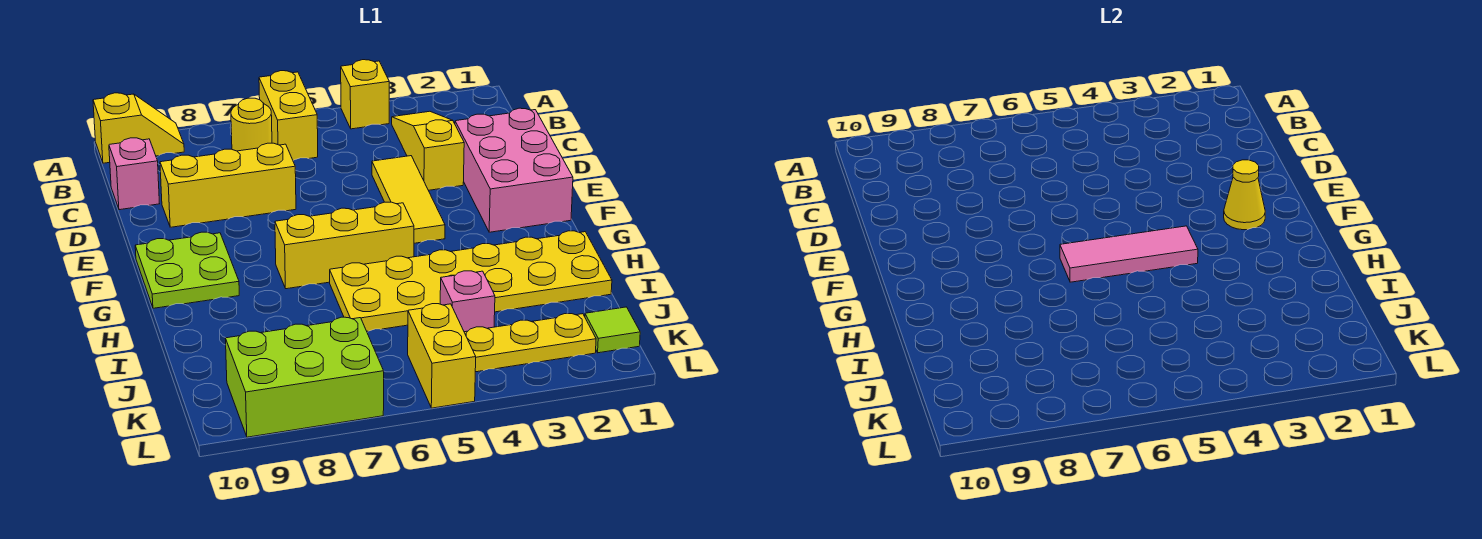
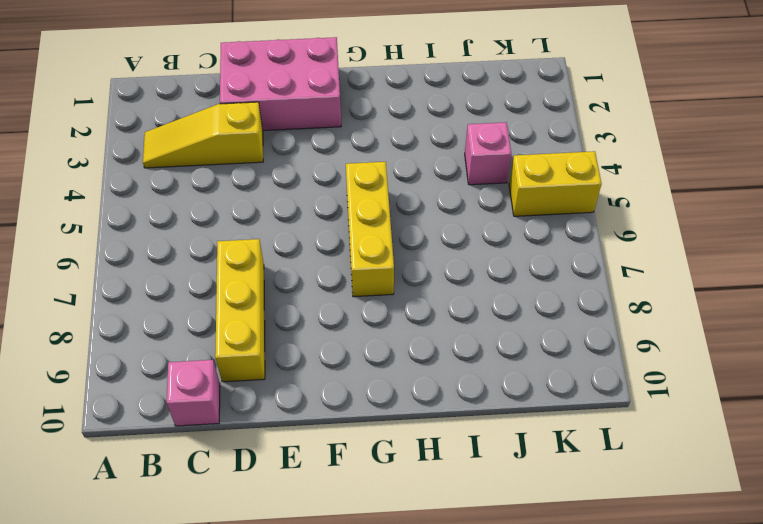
none -> yellow brick A4 level 1
none -> yellow brick A6:B6 level 1
none -> yellow slope A9:A10 level 1 top 10

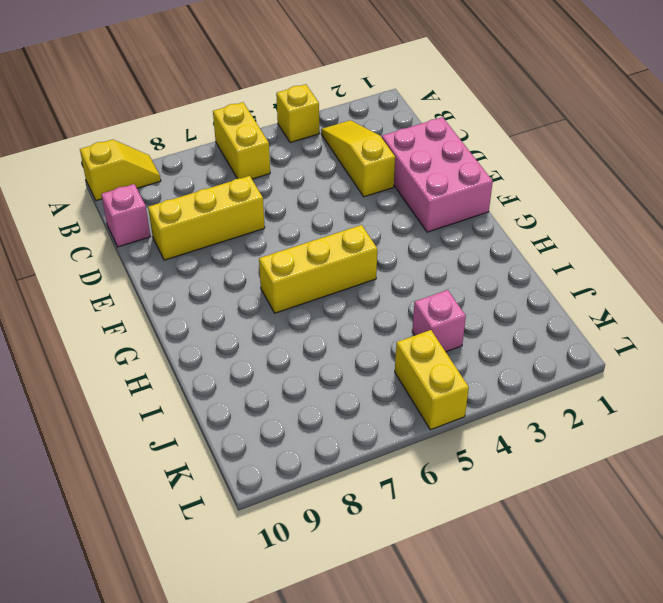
none -> yellow round brick B7 level 1
none -> yellow tile D4:F4 level 1
none -> lime plate F9:G10 level 1

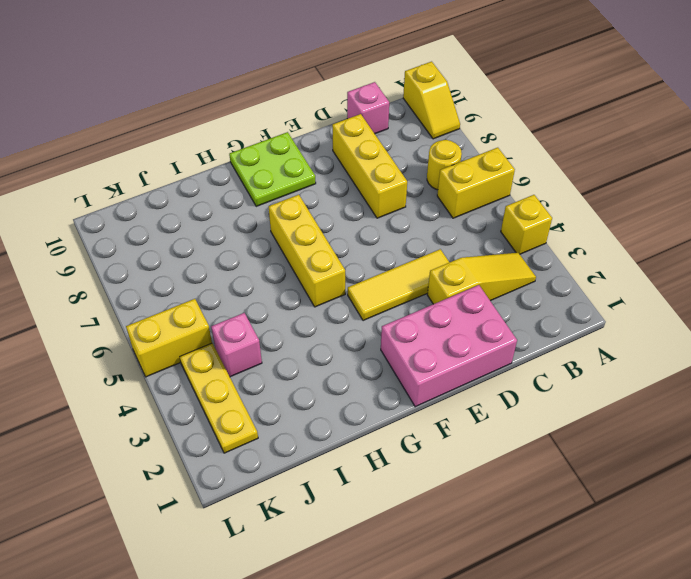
none -> yellow plate H1:I6 level 1
none -> lime tile K1 level 1
none -> lime brick K7:L9 level 1

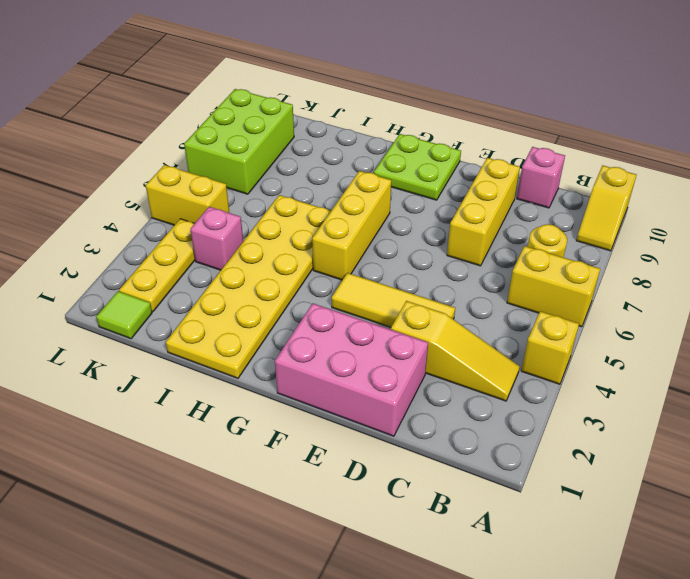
none -> yellow cone F2 level 2
none -> pink tile G4:G6 level 2

